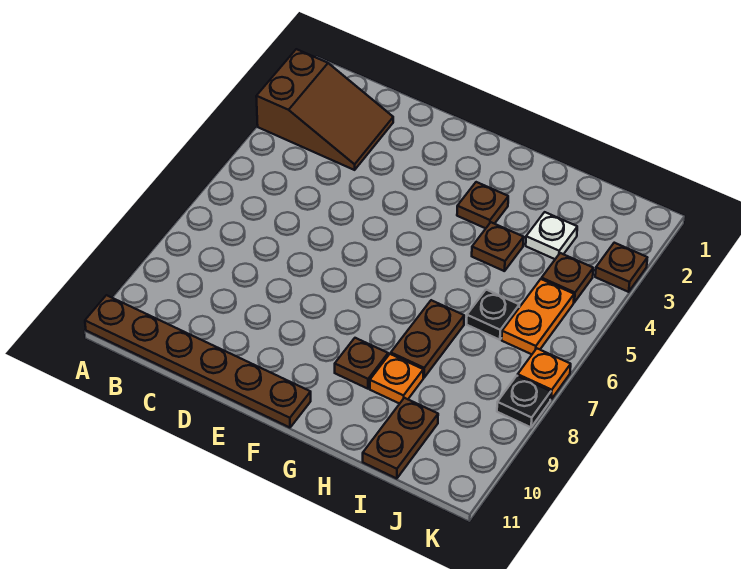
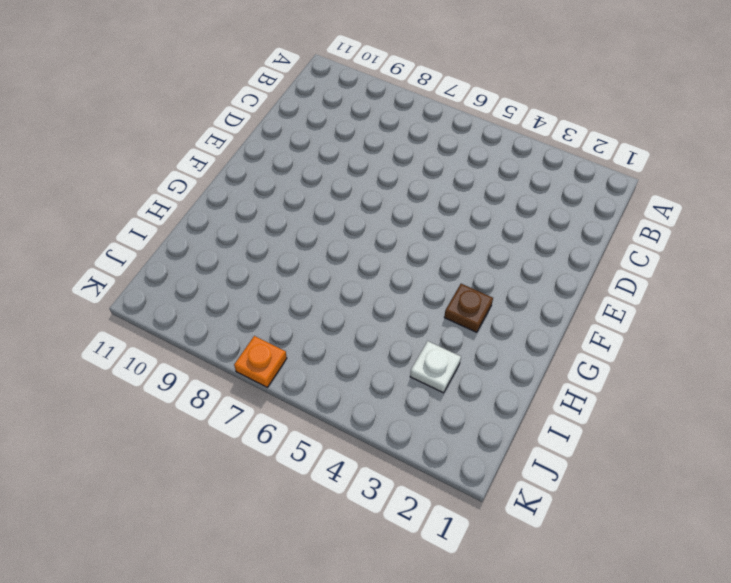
none -> brown slope A2:C3 level 1 top A
none -> brown plate A11:F11 level 1
none -> brown plate G9 level 1

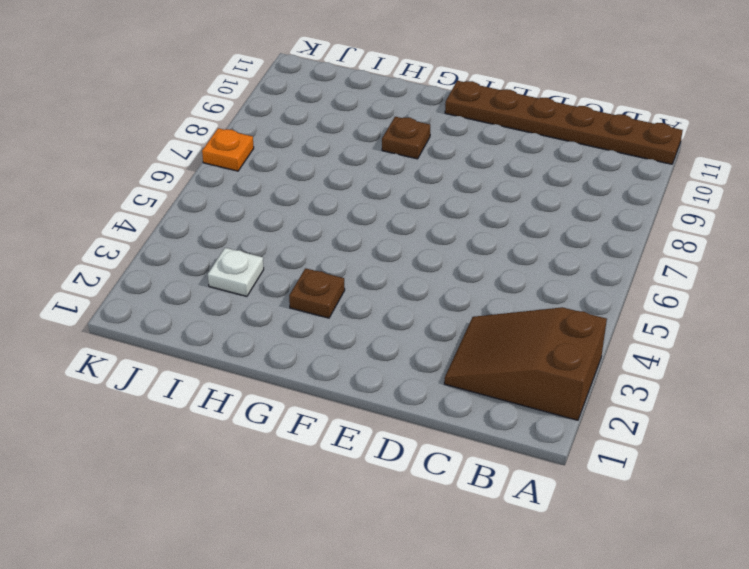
none -> brown plate H4 level 1
none -> brown plate H7:H8 level 1
none -> orange plate H9 level 1

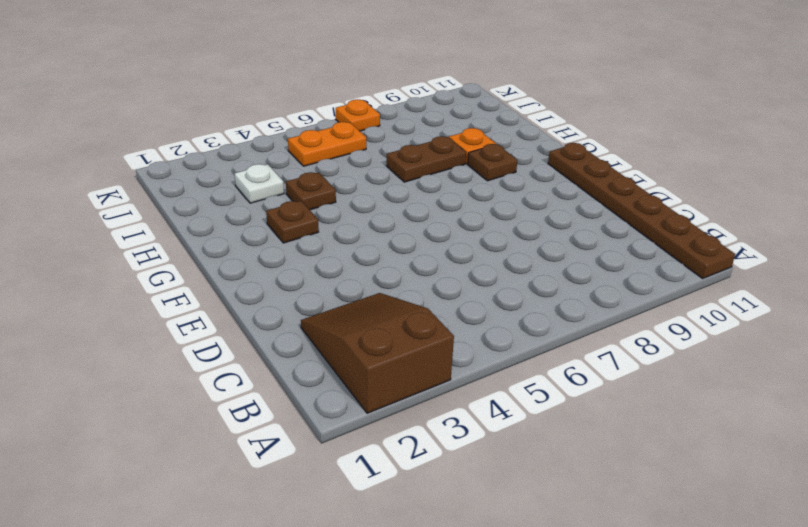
none -> black plate I6 level 1
none -> brown plate I10:I11 level 1
none -> brown plate J4 level 1

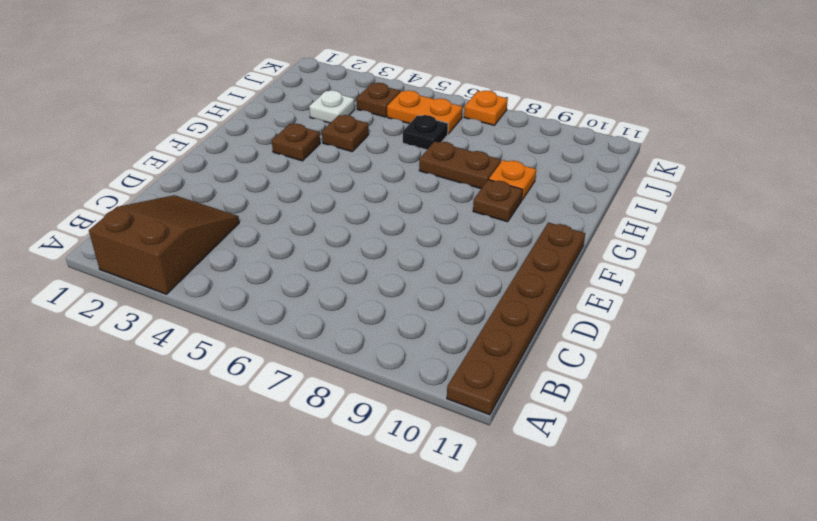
none -> brown plate I10:I11 level 1
none -> brown plate K3 level 1
none -> black plate K8 level 1

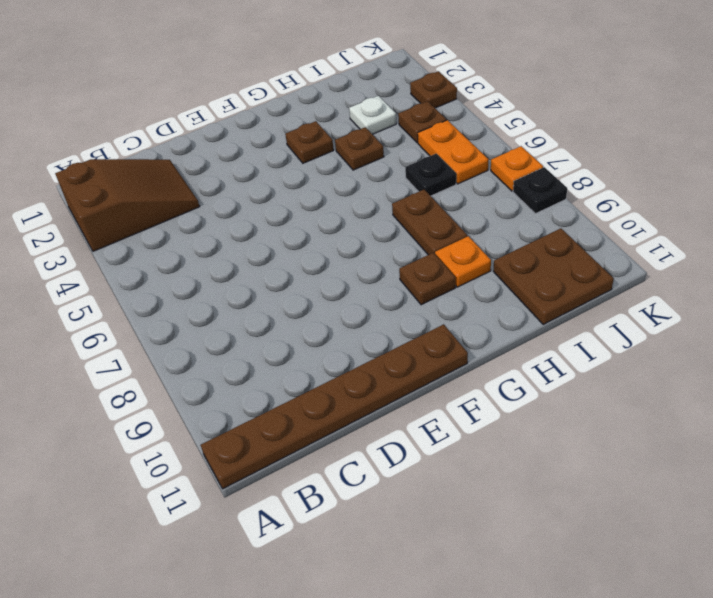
brown plate I10:J11 level 1 -> brown plate I10:I11 level 1

